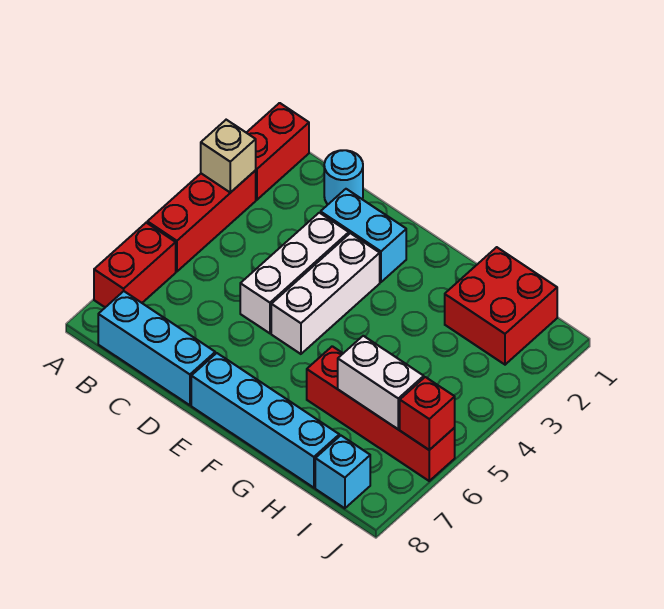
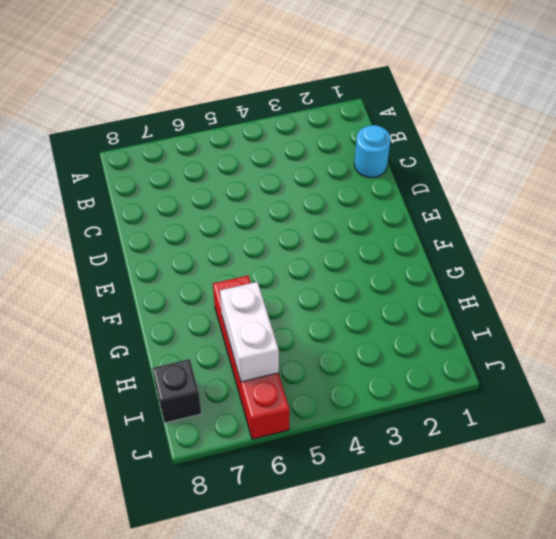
black brick I8 level 1 -> cyan brick I8 level 1
none -> red brick A1:A2 level 1
none -> red brick A3:A5 level 1
none -> red brick A6:A7 level 1

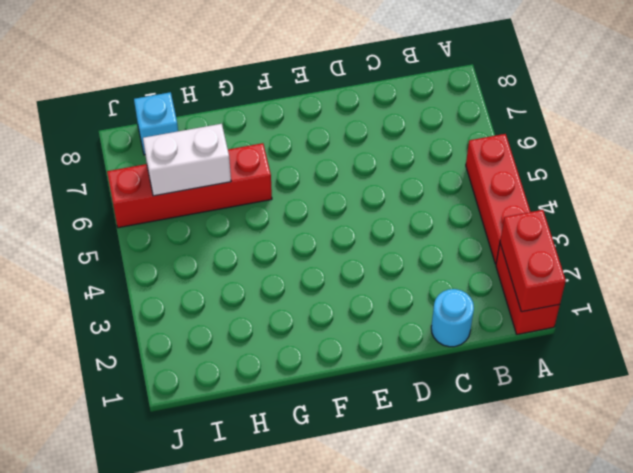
red brick A1:A2 level 2 -> red brick A6:A7 level 1
none -> cyan brick B8:D8 level 1
none -> cyan brick D2:E2 level 1
none -> white brick D3:D5 level 1

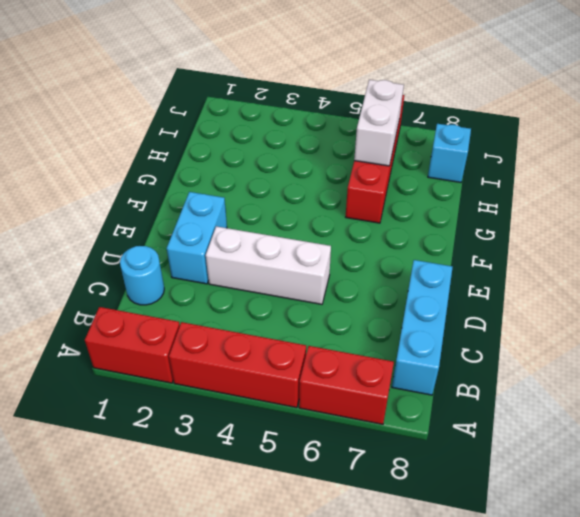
none -> white brick E3:E5 level 1
none -> cyan brick E8:H8 level 1
none -> red brick H1:I2 level 1

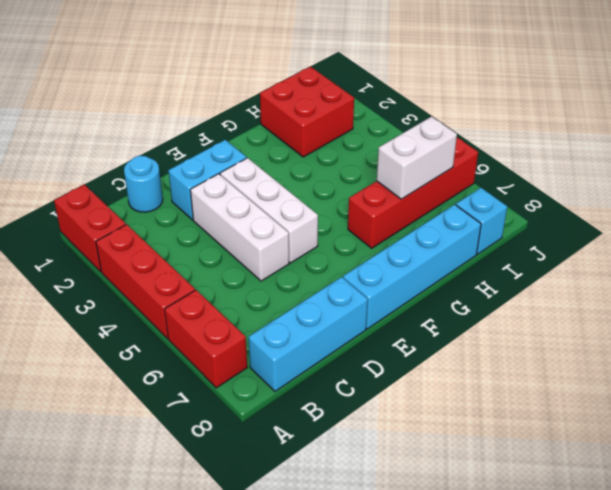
none -> tan brick A3 level 2
none -> red brick J6 level 2

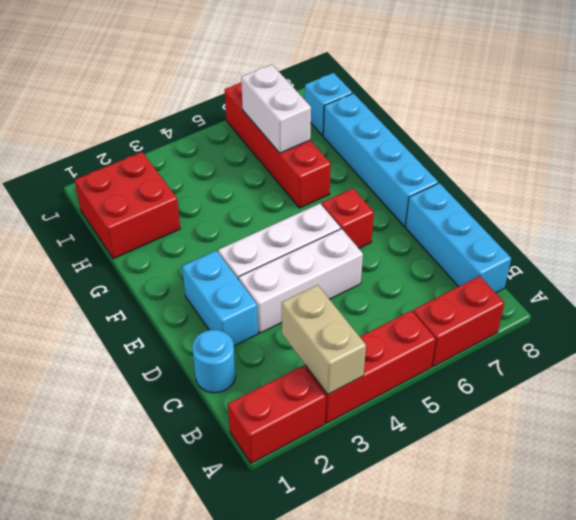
tan brick A3:B3 level 2 -> tan brick A3 level 2
red brick E6 level 1 -> red brick J6 level 2

